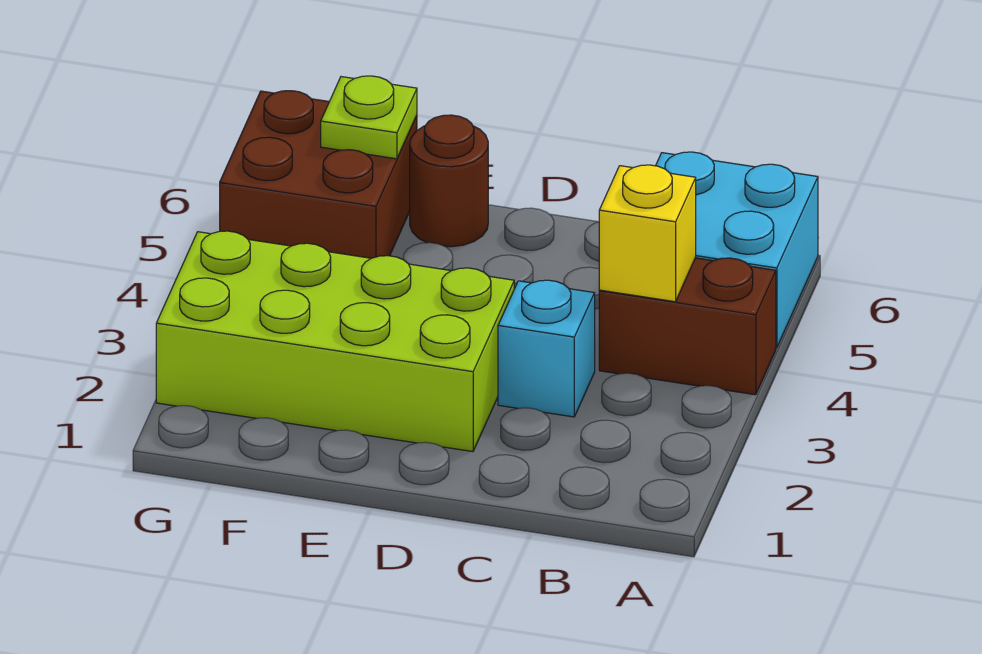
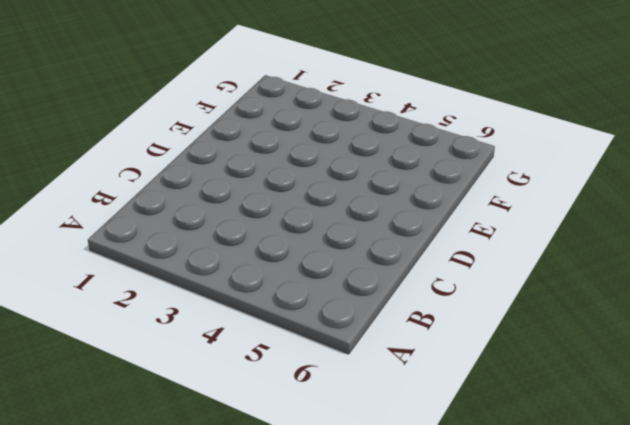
none -> brown brick A4:B4 level 1
none -> cyan brick A5:B6 level 1

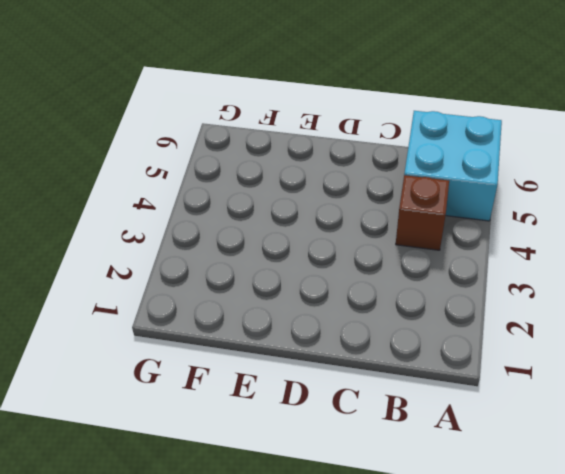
brown brick B4 level 1 -> brown brick A4:B4 level 1
none -> cyan brick C3 level 1
none -> lime brick D2:G3 level 1

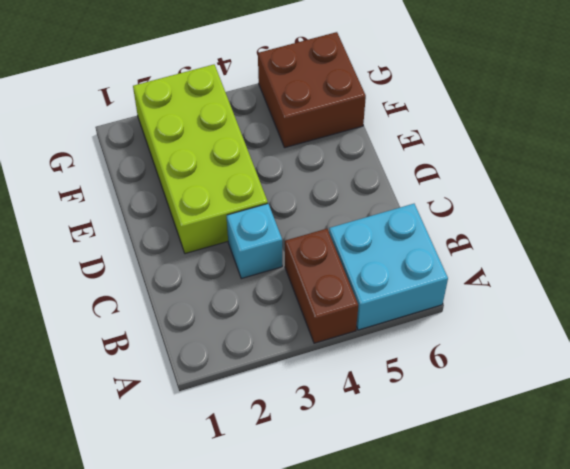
none -> brown round brick E6 level 1
none -> yellow brick B4 level 2

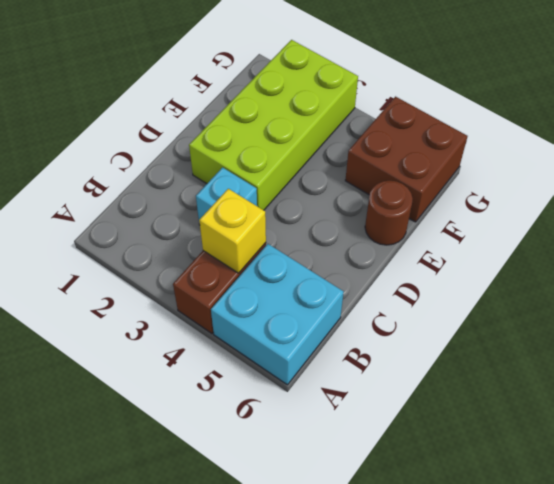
none -> lime plate F6 level 2

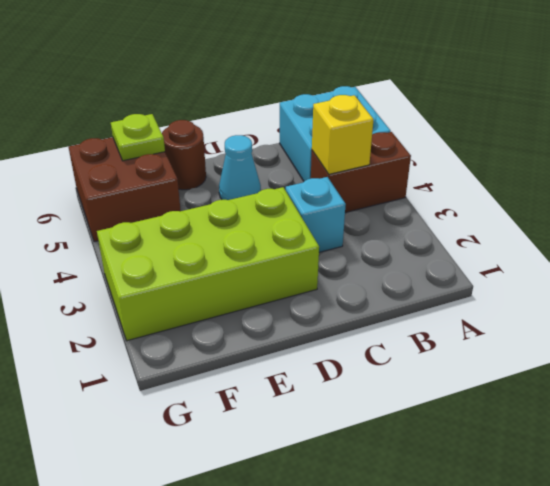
cyan cone D5 level 1 -> none

